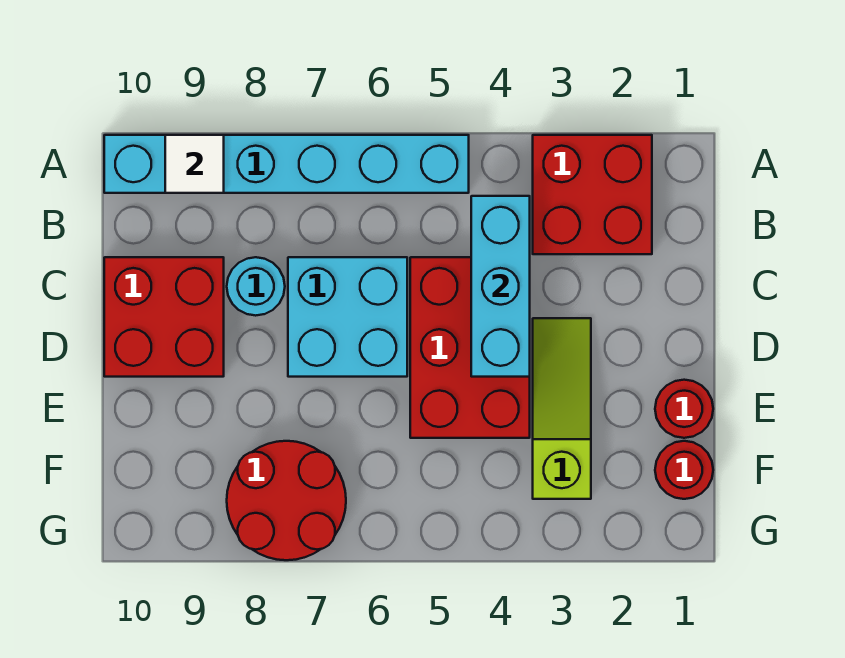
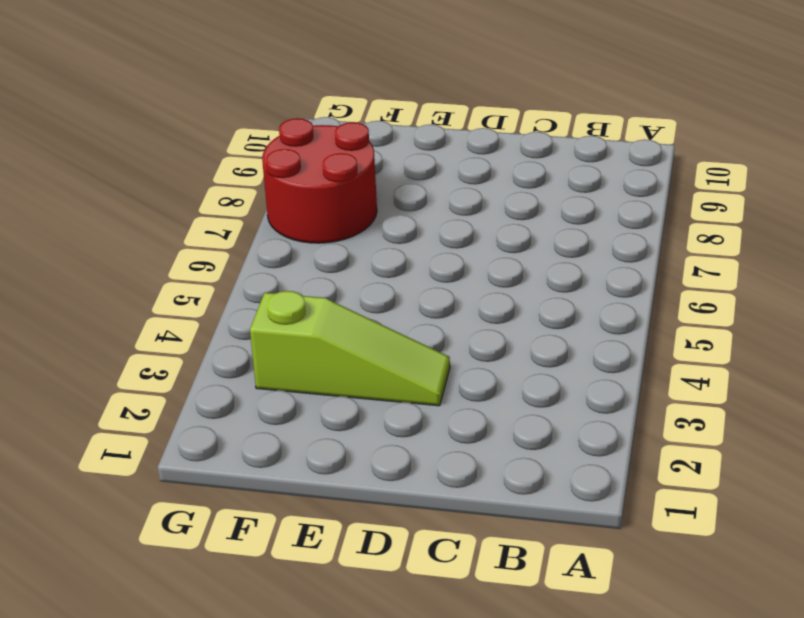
none -> red brick A2:B3 level 1
none -> cyan brick A5:A10 level 1
none -> red brick C4:E5 level 1

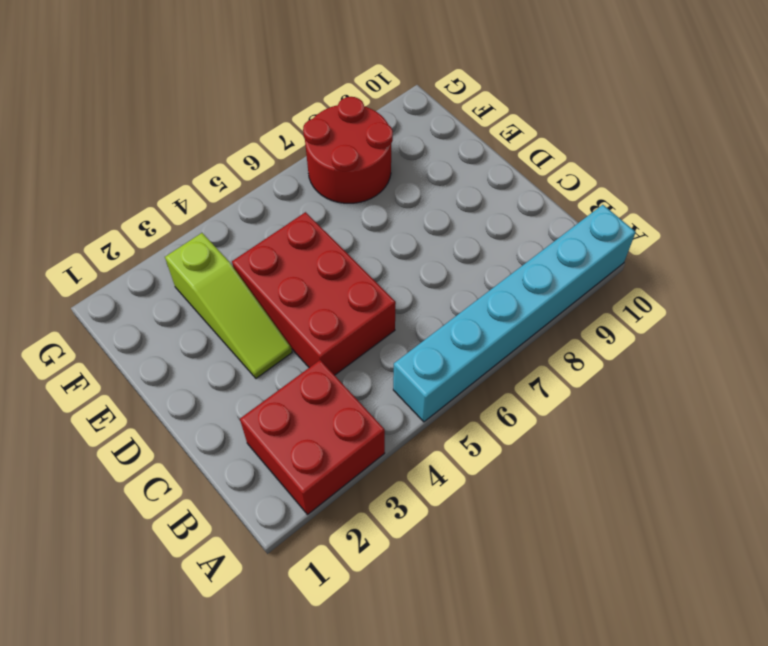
none -> cyan brick C6:D7 level 1
none -> cyan round brick C8 level 1
none -> red brick C9:D10 level 1

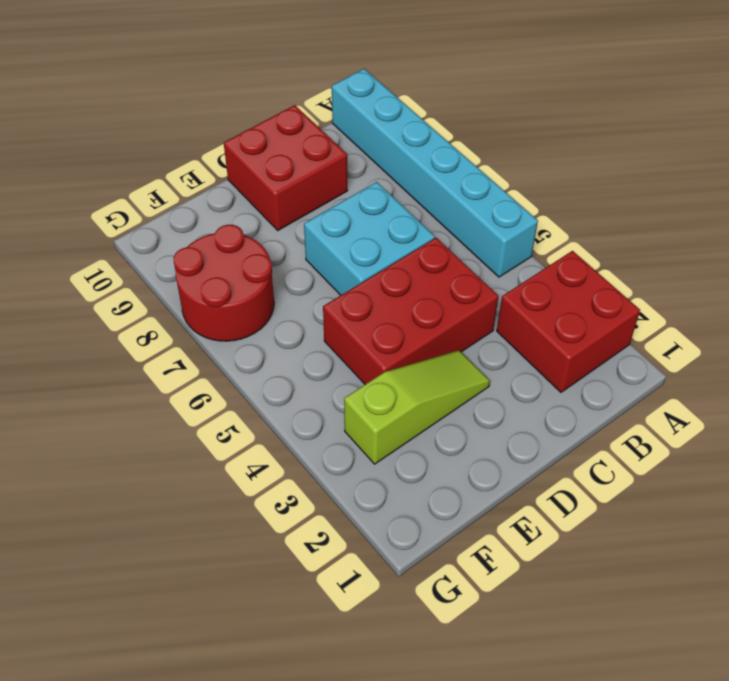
none -> cyan round brick C8 level 1
none -> red round brick E1 level 1
none -> red round brick F1 level 1

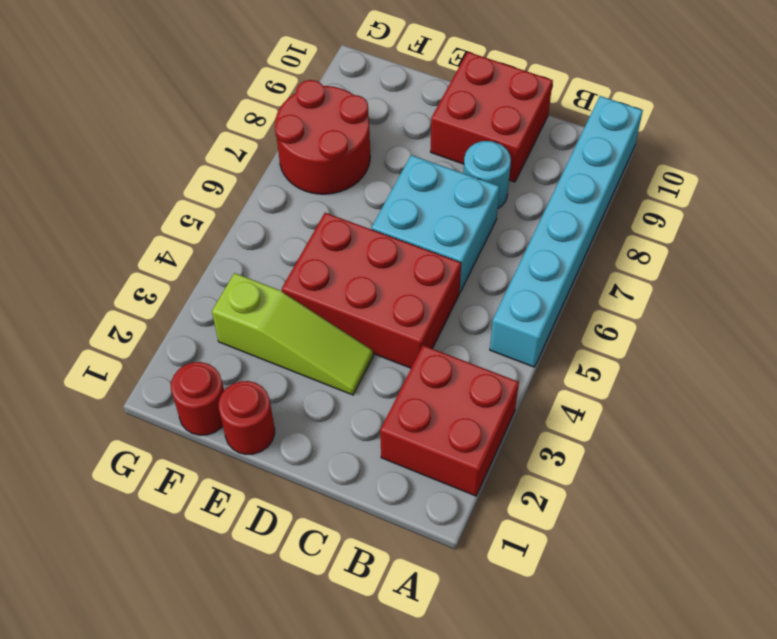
none -> white tile A9 level 2
none -> cyan brick B4:D4 level 2

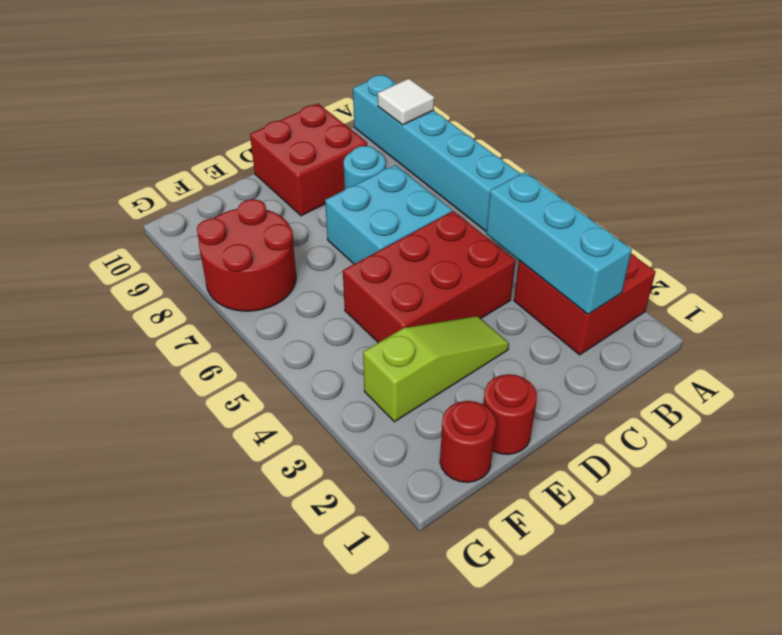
cyan brick B2:B4 level 2 -> cyan brick B4:D4 level 2

